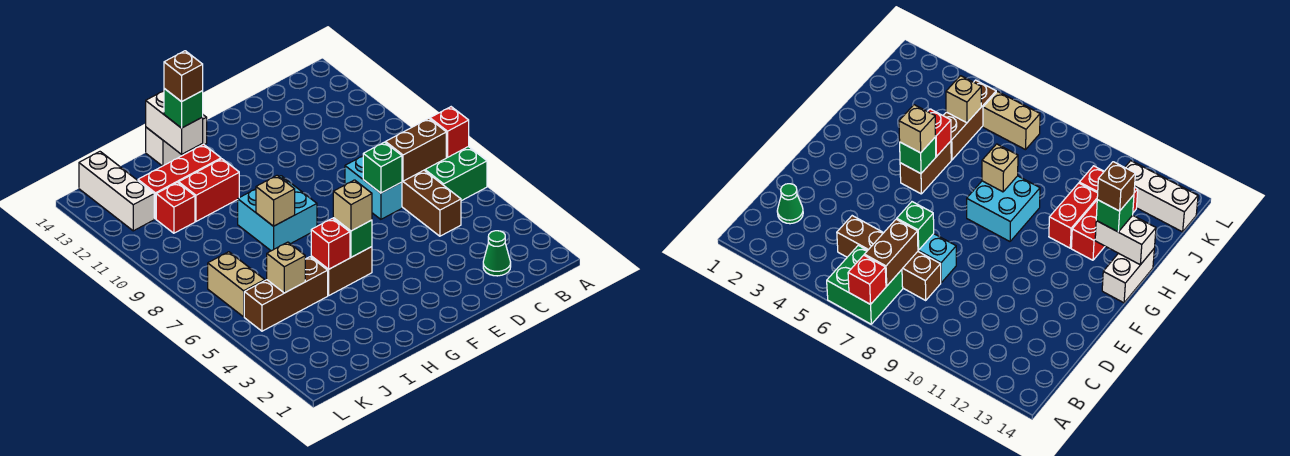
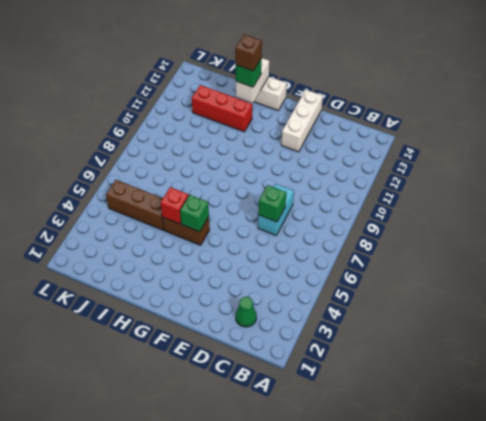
white brick E12:E14 level 1 -> white brick K12:K14 level 1
none -> green brick A6:B7 level 1
none -> brown brick C5:C8 level 1
none -> cyan brick G8:H9 level 1

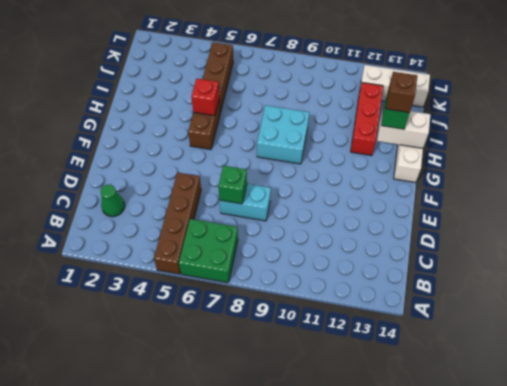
brown brick A5:D5 level 1 -> brown brick C5:C8 level 1
none -> red brick H11:I11 level 1
none -> red brick J11 level 1
none -> tan brick K6:K7 level 1

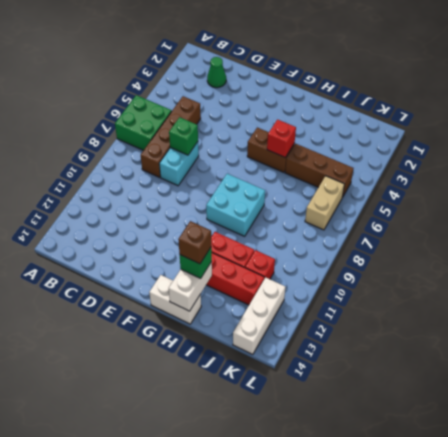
none -> red brick A7 level 2
none -> brown brick B7:C7 level 2
none -> green brick G5 level 2

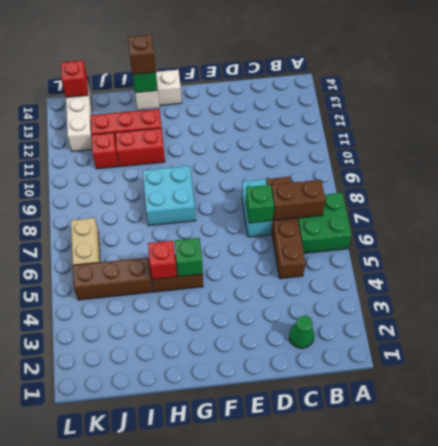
red brick K14 level 2 -> red brick A7 level 2
none -> tan brick H8 level 2
none -> tan brick J5 level 2
none -> tan brick G5 level 3

